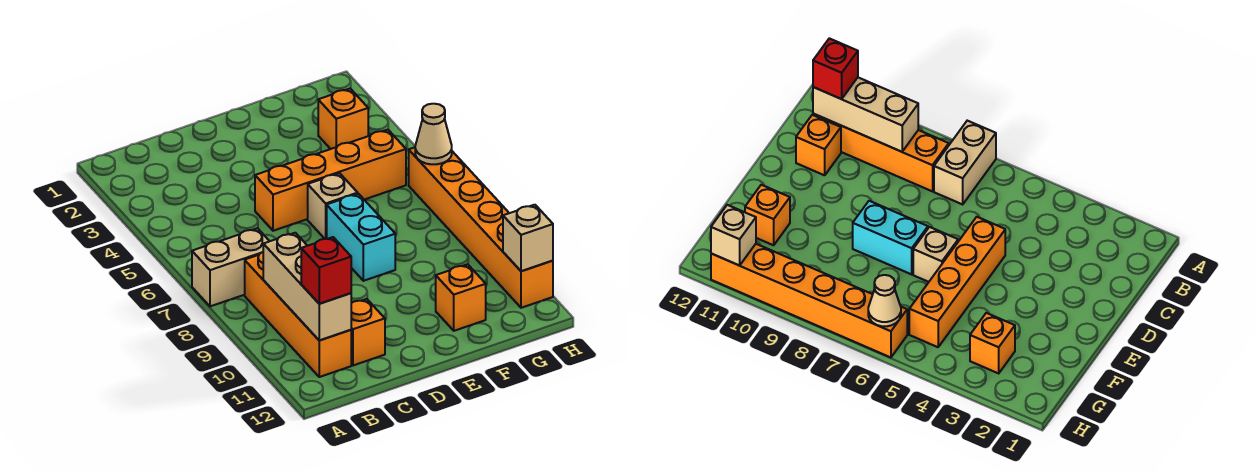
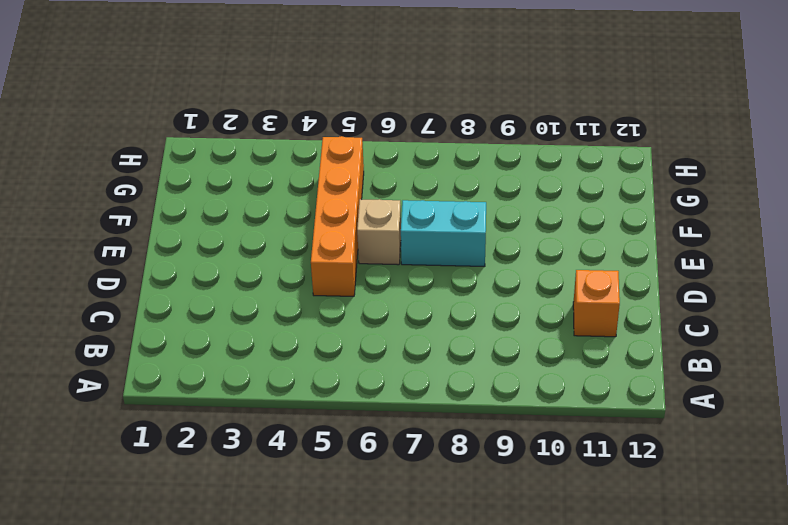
none -> tan brick A7:B7 level 1
none -> orange brick B8:B11 level 1
none -> orange brick F11 level 1

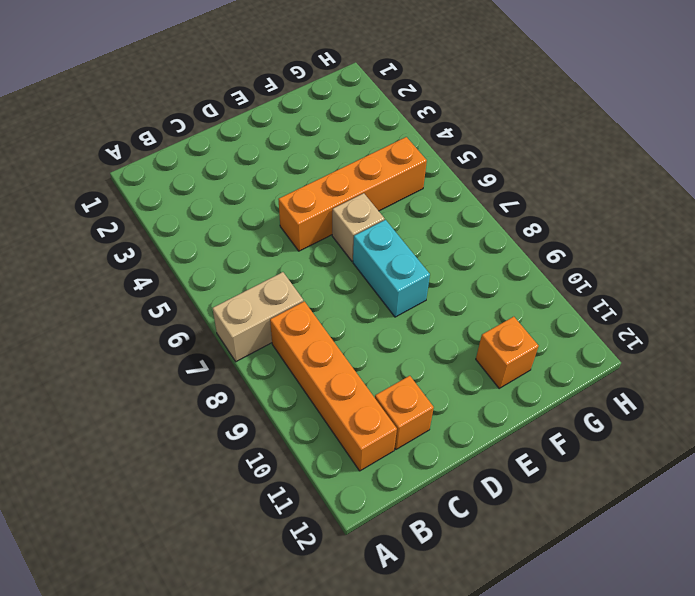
none -> orange brick G3 level 1
none -> orange brick H6:H11 level 1
none -> tan brick B9:B11 level 2

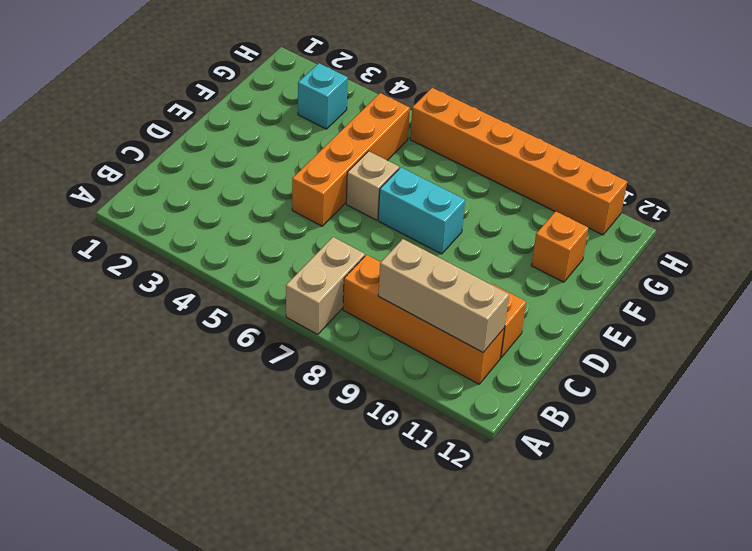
cyan brick G3 level 1 -> orange brick G3 level 1
none -> tan cone H6 level 2
none -> tan brick H11 level 2
none -> red brick B11 level 3

